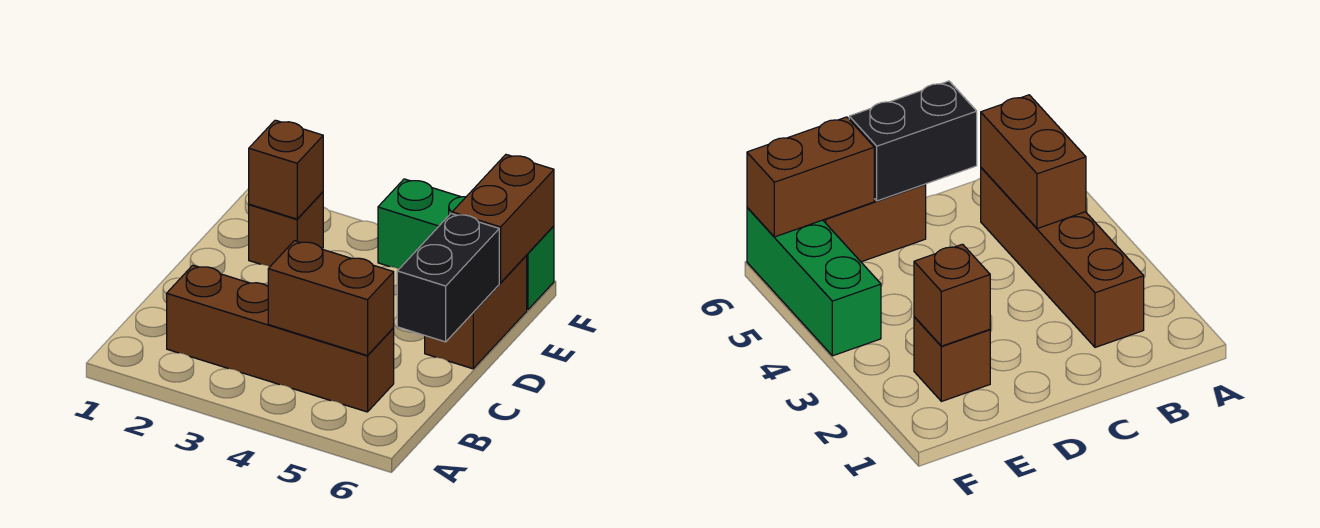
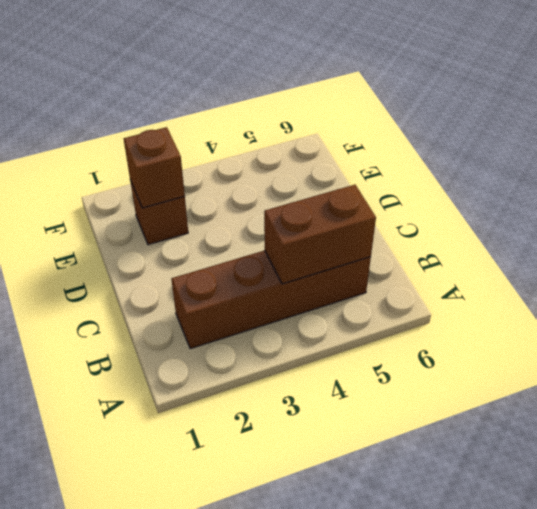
none -> brown brick D6:E6 level 1
none -> green brick F4:F6 level 1

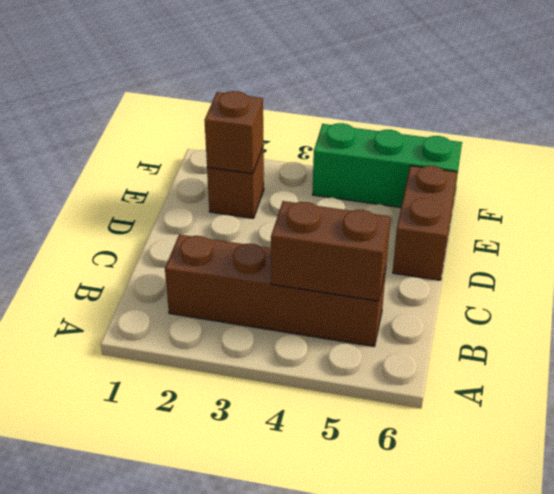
none -> black brick C6:D6 level 2
none -> brown brick E6:F6 level 2

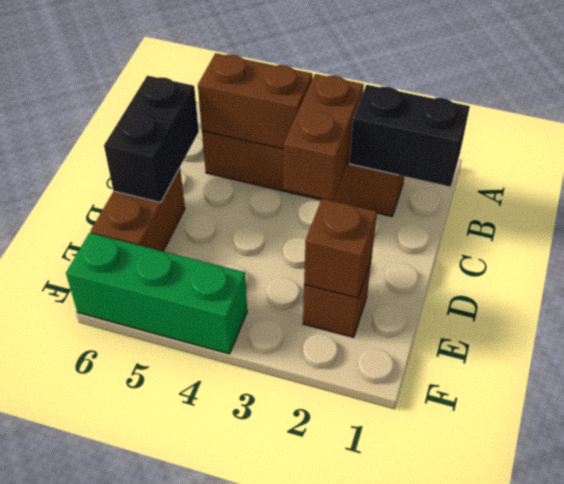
black brick B1:B2 level 2 -> none
brown brick B3:C3 level 2 -> brown brick E6:F6 level 2

